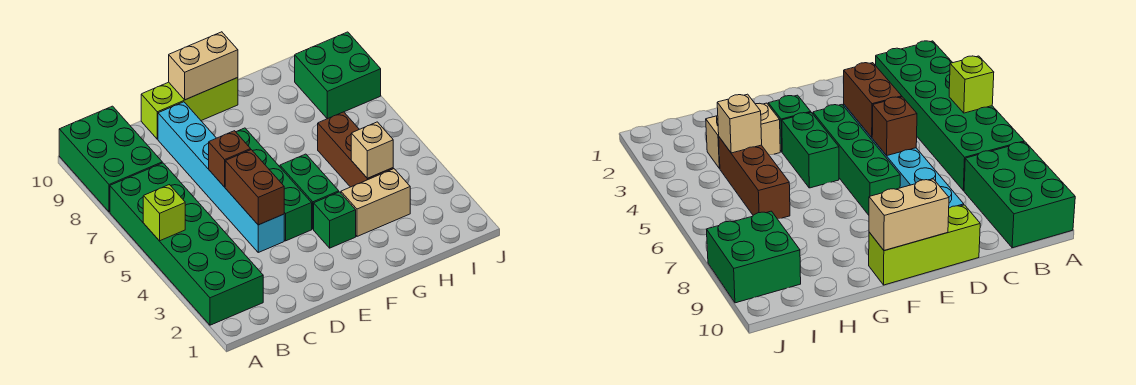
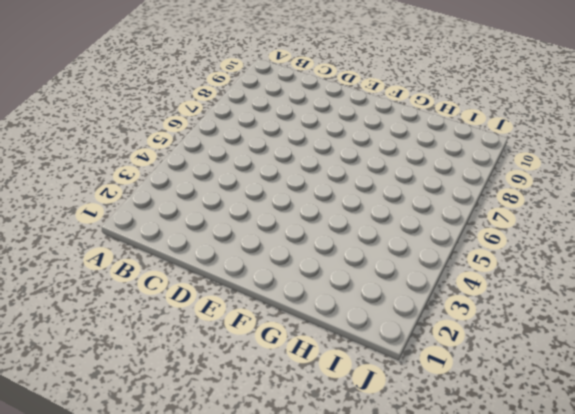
none -> green brick A2:B7 level 1
none -> green brick A8:B10 level 1
none -> cyan brick D4:D9 level 1

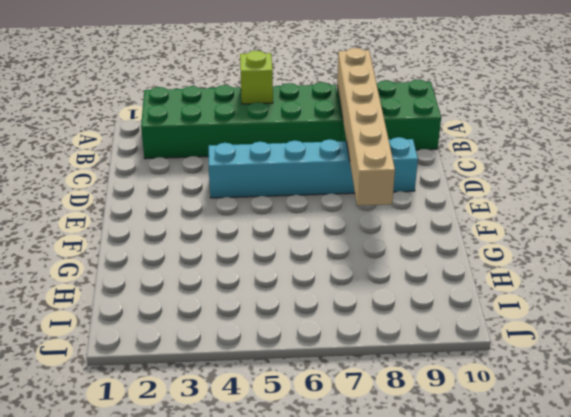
tan brick A8:F8 level 2 -> none
none -> lime brick D10:F10 level 1
none -> green brick E4:E7 level 1
none -> green brick F3 level 1

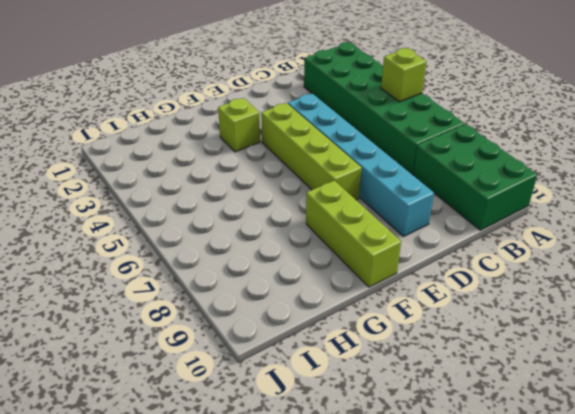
lime brick E4:E7 level 1 -> green brick E4:E7 level 1
lime brick F3 level 1 -> green brick F3 level 1
lime brick F8:F10 level 1 -> lime brick D10:F10 level 1
none -> green brick F4:F5 level 1
none -> tan brick G3:H3 level 1
none -> brown brick H4:H6 level 1

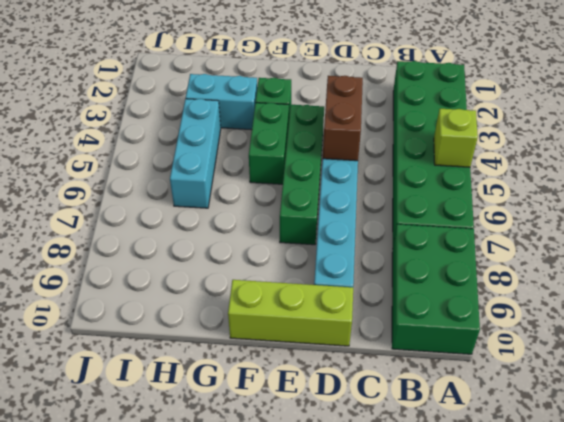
cyan brick G3:H3 level 1 -> tan brick G3:H3 level 1
cyan brick H4:H6 level 1 -> brown brick H4:H6 level 1
none -> green brick I8:J9 level 1
none -> brown brick D6 level 2
none -> tan brick E10:F10 level 2

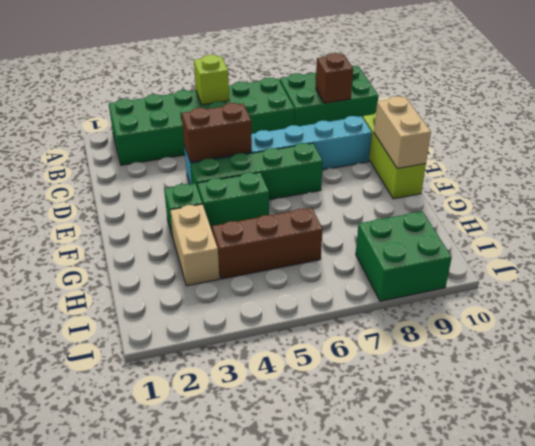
brown brick B9 level 2 -> brown brick D6 level 2
none -> tan brick H4 level 2

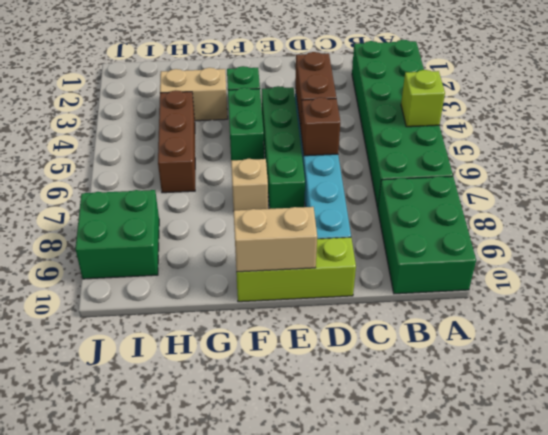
tan brick F7 level 1 -> tan brick H4 level 2

